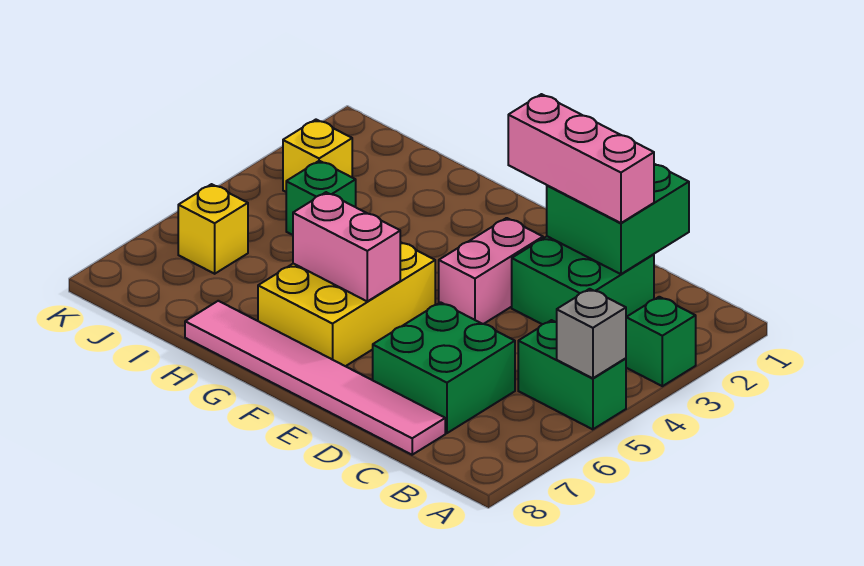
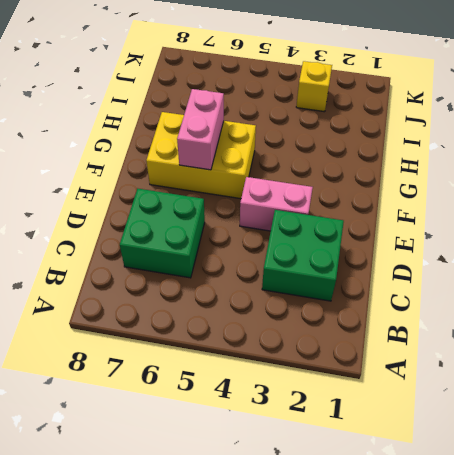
none -> green brick A3 level 1
none -> green brick A5:B5 level 1
none -> pink tile C8:H8 level 1

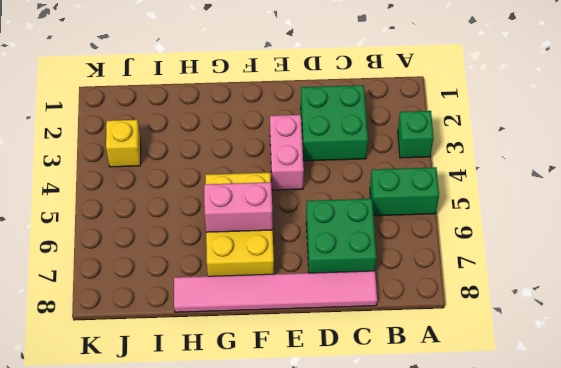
none -> green brick I4 level 1
none -> yellow brick J6 level 1
none -> grey brick A5 level 2

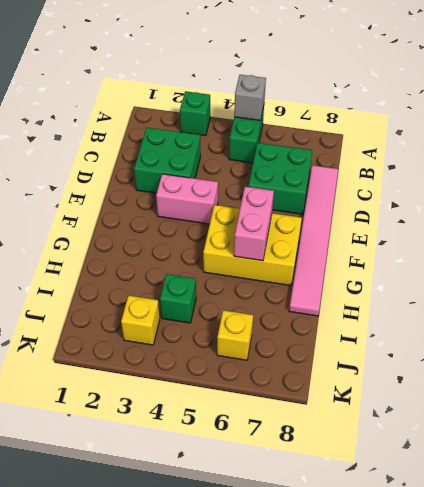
none -> green brick C1:D2 level 2
none -> pink brick C2:E2 level 3

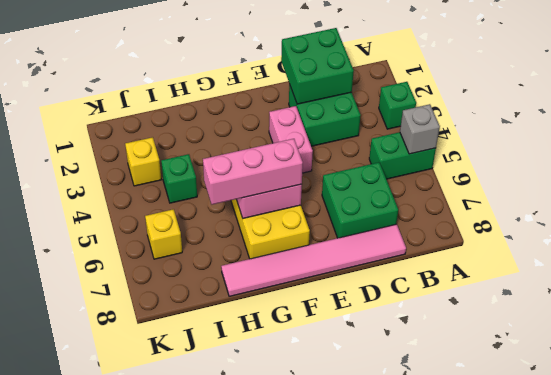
pink brick F6:H6 level 3 -> pink brick C2:E2 level 3

